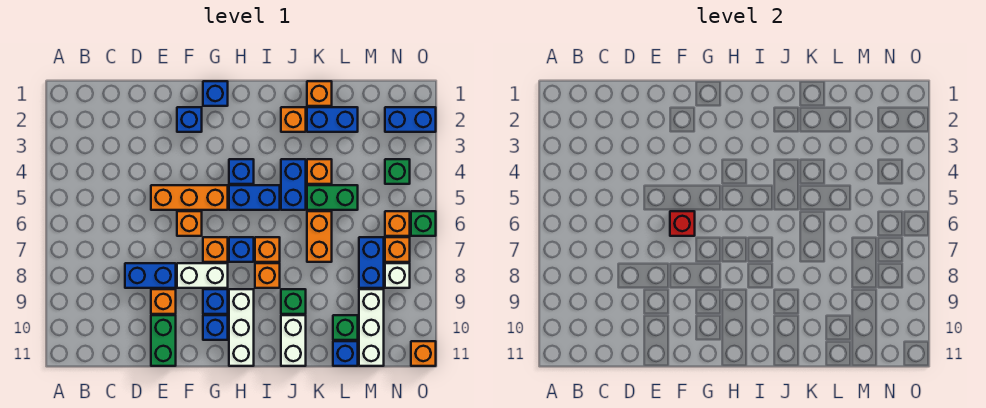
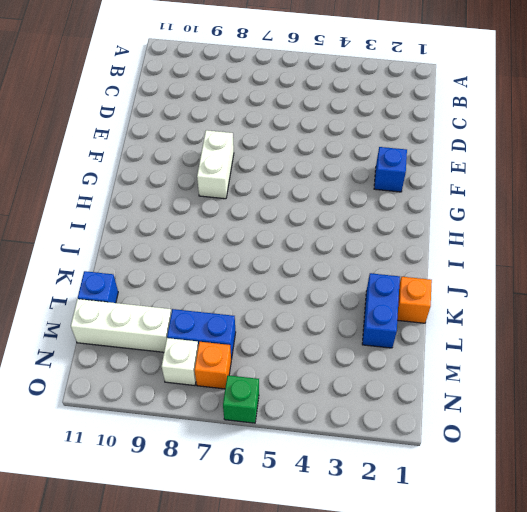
none -> blue brick D8:E8 level 1
none -> orange brick E5:G5 level 1
none -> orange brick E9 level 1
none -> green brick E10:E11 level 1

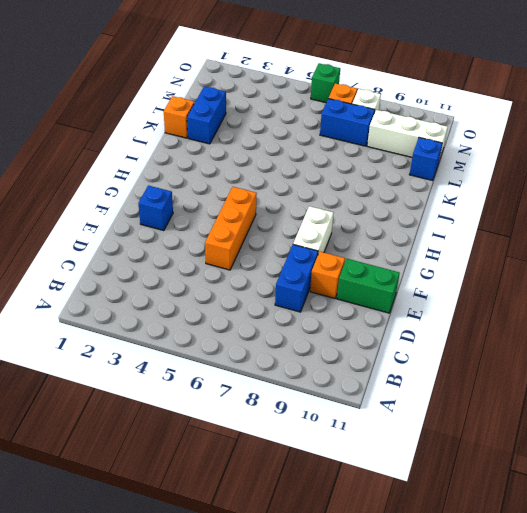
none -> orange brick F6 level 1
none -> blue brick G1 level 1
none -> orange brick G7 level 1
none -> blue brick G9 level 1

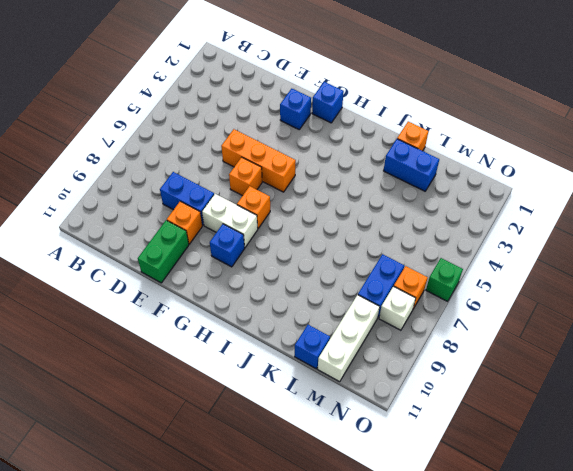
none -> blue brick G10 level 1
none -> blue brick H4 level 1
none -> blue brick H5:I5 level 1
none -> blue brick H7 level 1

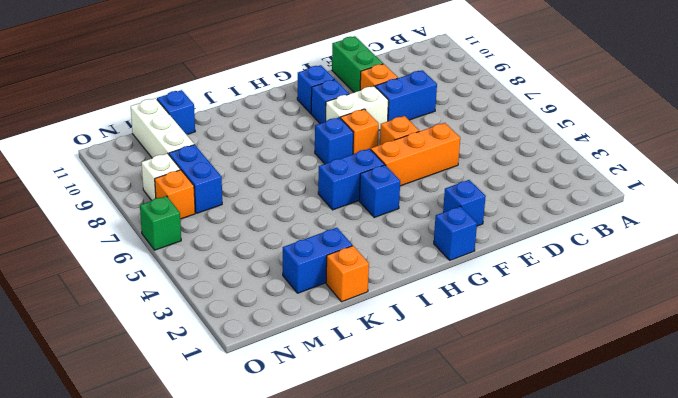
none -> white brick H9:H11 level 1
none -> orange brick I7 level 1
none -> orange brick I8 level 1
none -> orange brick J2 level 1

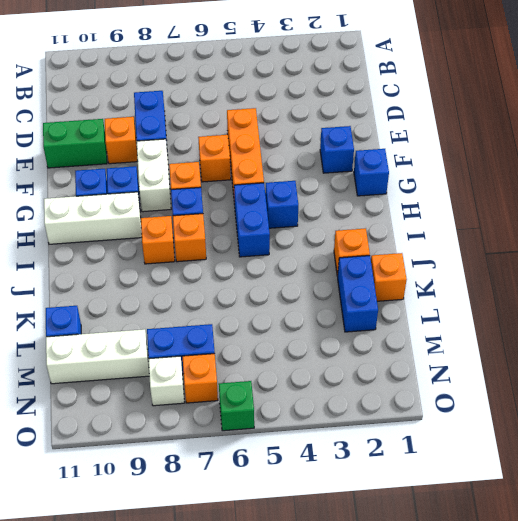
none -> blue brick J4:J5 level 1
none -> green brick J9 level 1
none -> white brick J10:J11 level 1
none -> orange brick K4 level 1

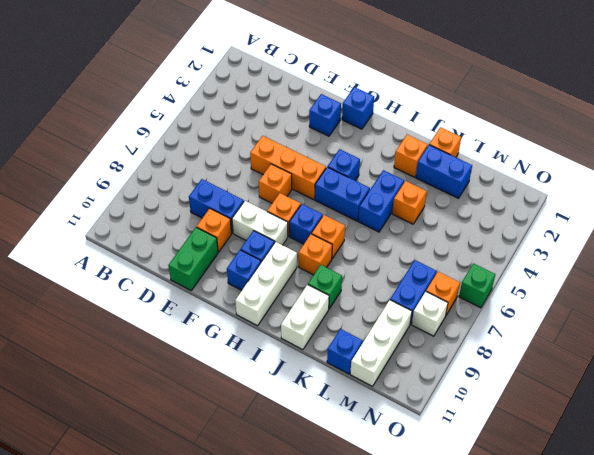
none -> green brick K5:L5 level 1
none -> orange brick K6:K7 level 1
none -> green brick L10 level 1
none -> blue brick N2:O2 level 1

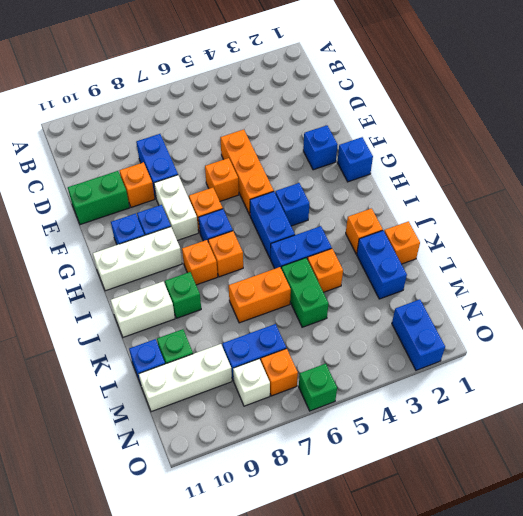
none -> green brick N4 level 1
none -> orange brick N6 level 1
none -> orange brick O11 level 1
none -> red brick F6 level 2

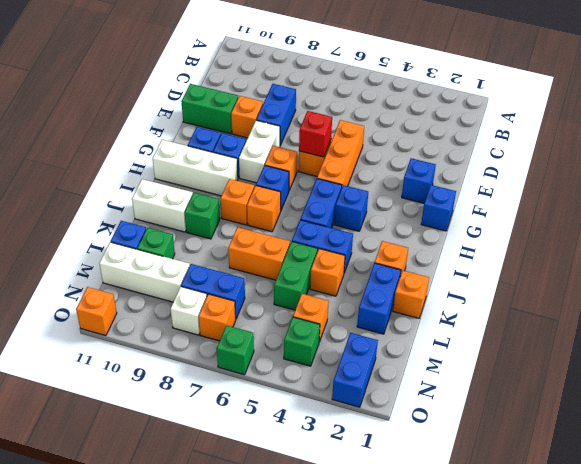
orange brick M4 level 1 -> orange brick N6 level 1

